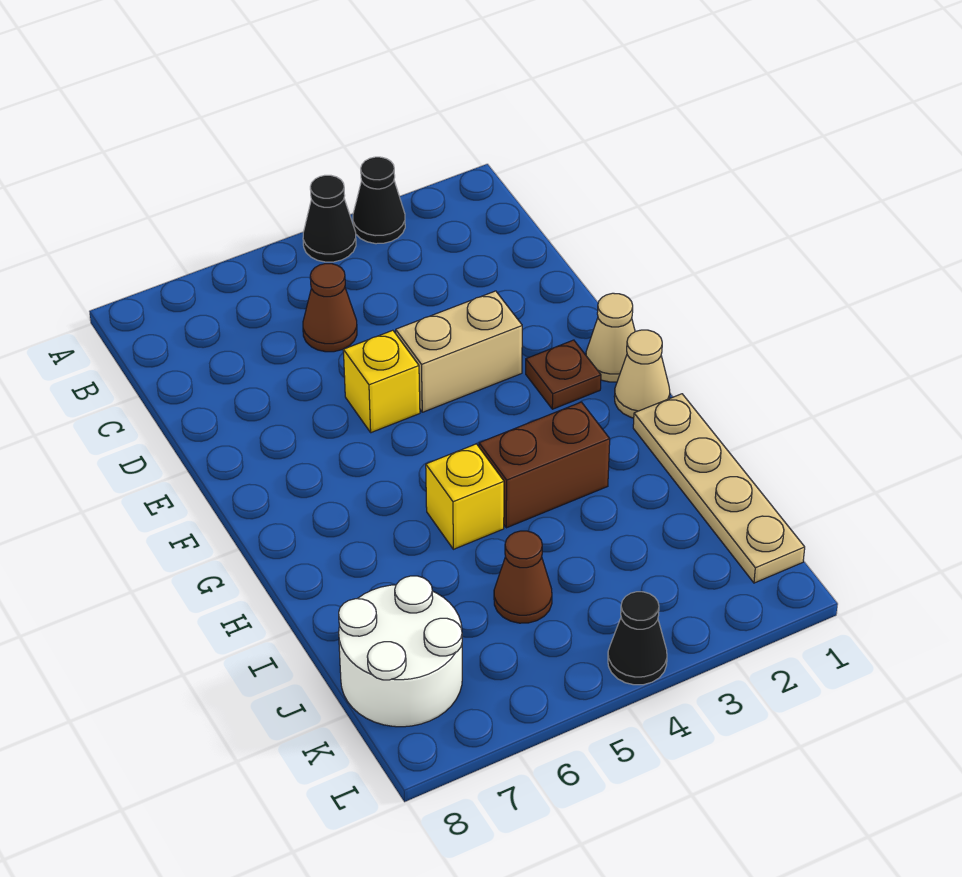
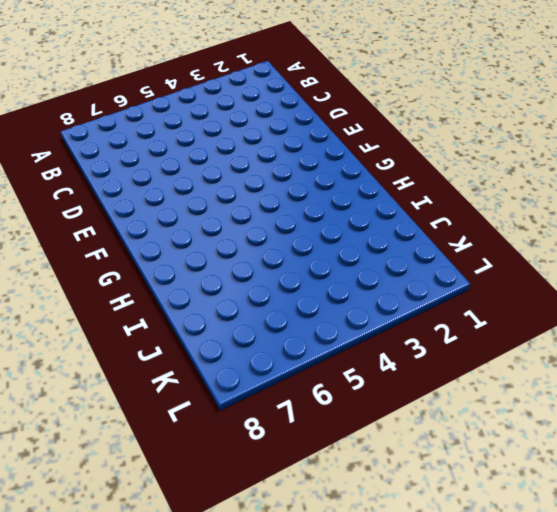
none -> black cone A3 level 1
none -> black cone A4 level 1
none -> brown cone C5 level 1

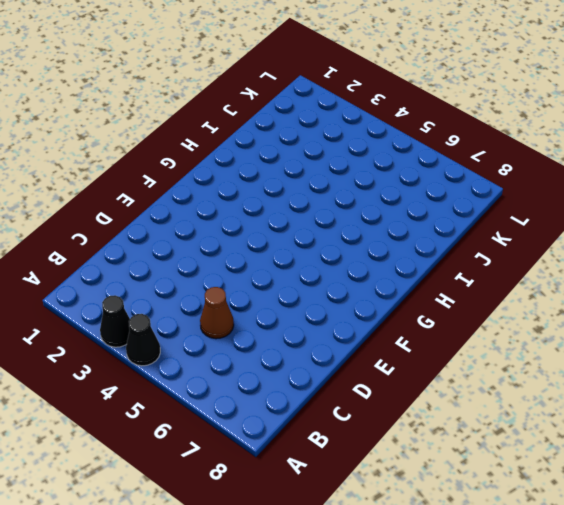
none -> tan brick E3:E4 level 1
none -> yellow brick E5 level 1
none -> tan cone F1 level 1

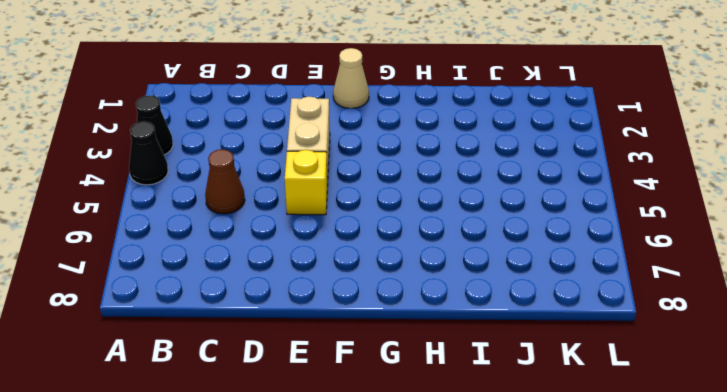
none -> brown plate F2 level 1
none -> tan cone G1 level 1
none -> tan plate H1:K1 level 1

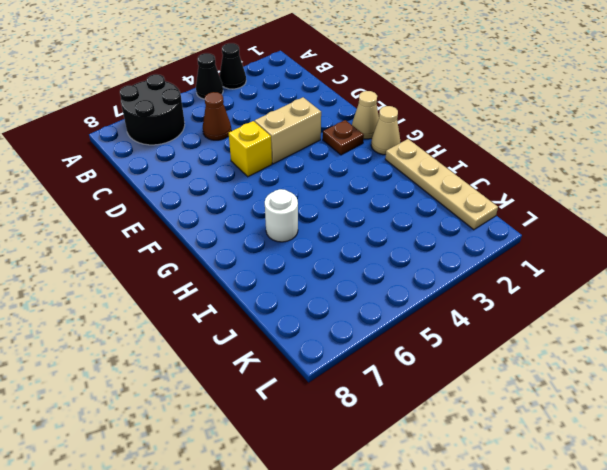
black round brick A6:B7 level 1 -> none
white round brick H6 level 1 -> none
none -> brown brick H3:H4 level 1
none -> yellow brick H5 level 1
none -> brown cone J5 level 1

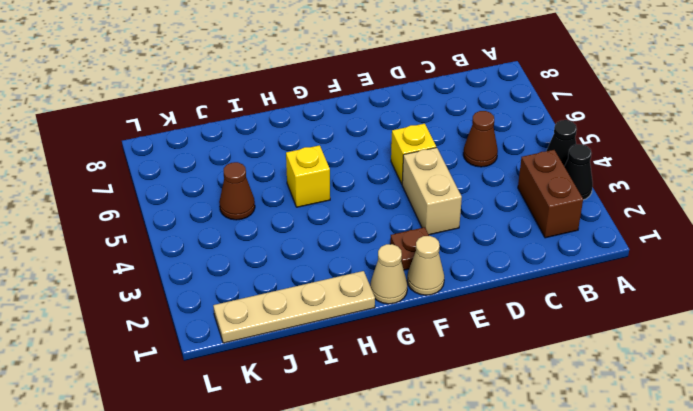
brown brick B2:B3 level 1 -> brown brick H3:H4 level 1
none -> white round brick J7:K8 level 1
none -> black cone L4 level 1

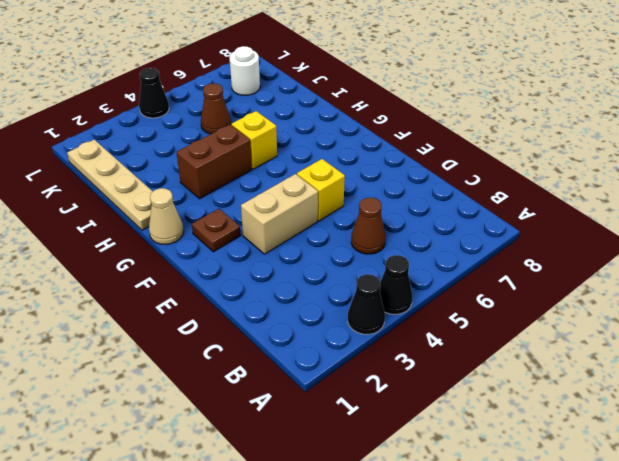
white round brick K7 level 1 -> white round brick J7:K8 level 1
none -> tan cone F1 level 1

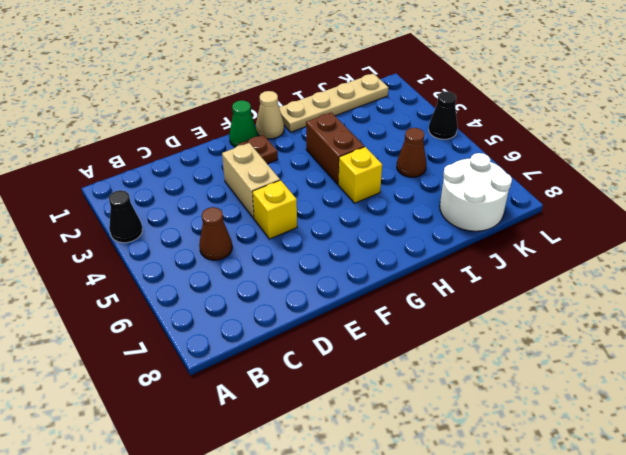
green cone F1 level 1 -> tan cone F1 level 1
none -> black cone A4 level 1

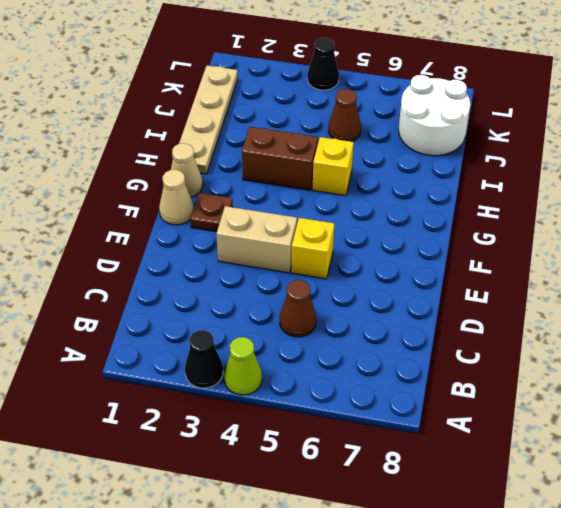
lime cone A4 level 1 -> black cone A4 level 1

